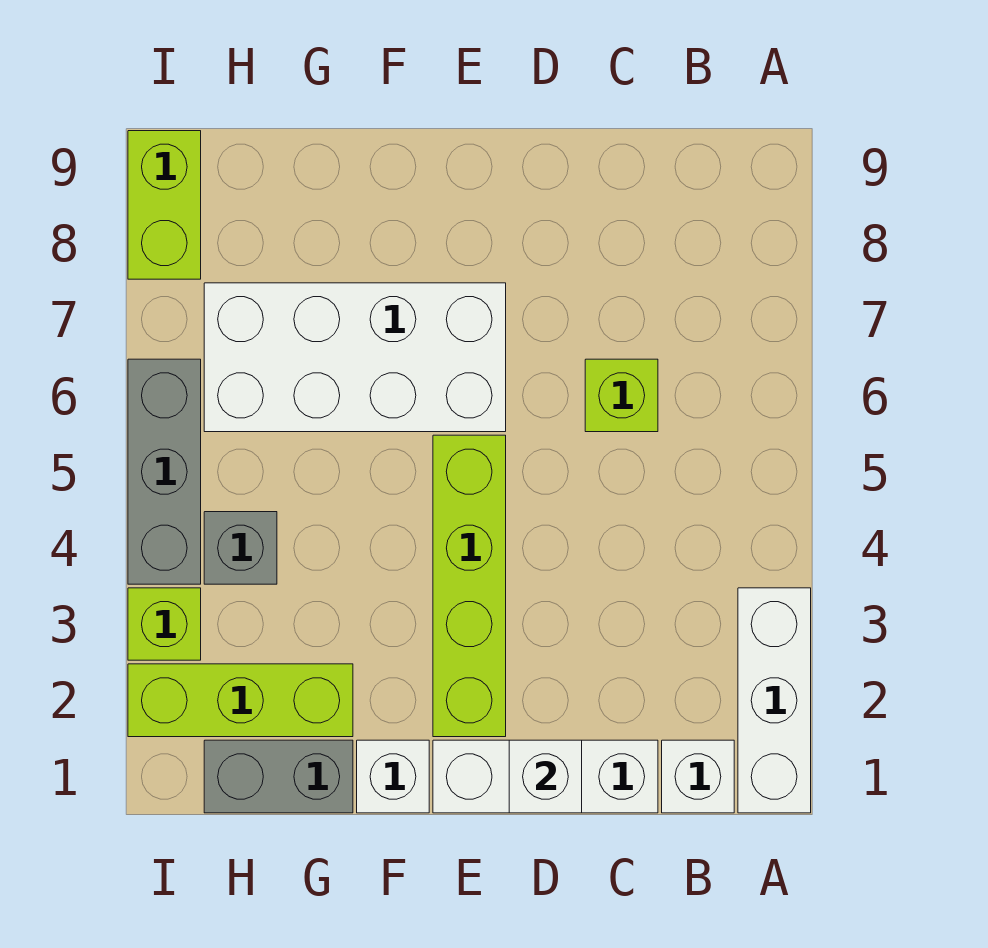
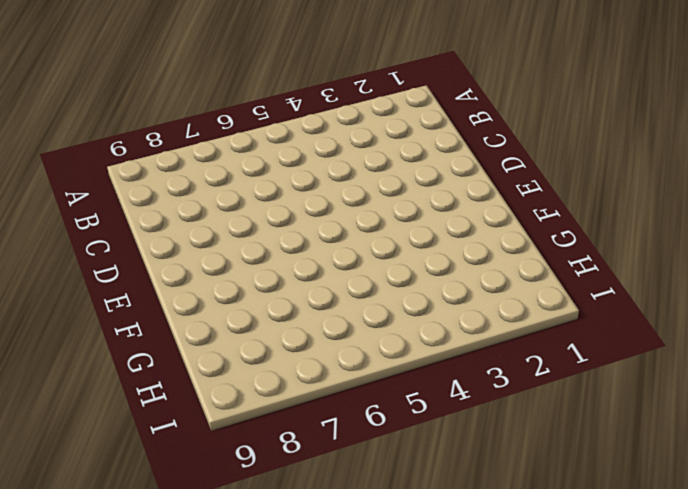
none -> white brick A1:A3 level 1
none -> white brick B1 level 1
none -> white brick C1:E1 level 1

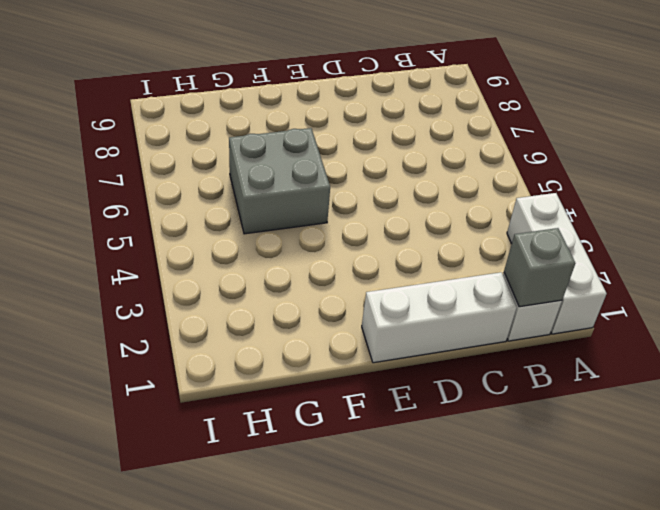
grey brick B1 level 2 -> grey brick H4 level 1
grey brick F5:G6 level 1 -> white brick E6:H7 level 1
none -> lime brick C6 level 1
none -> lime brick E2:E5 level 1
none -> white brick F1 level 1

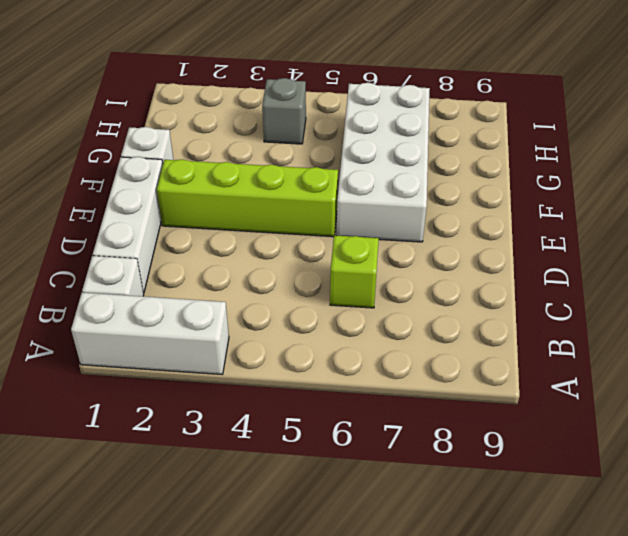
none -> grey brick G1:H1 level 1
none -> lime brick G2:I2 level 1
none -> lime brick I3 level 1

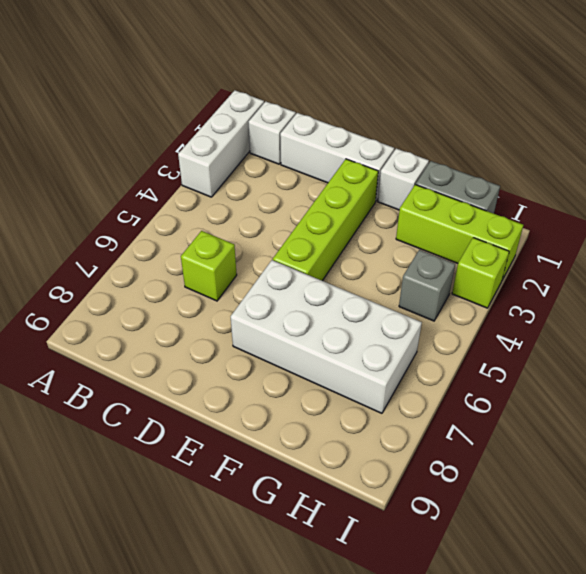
none -> grey brick I4:I6 level 1
none -> lime brick I8:I9 level 1
none -> white brick D1 level 2

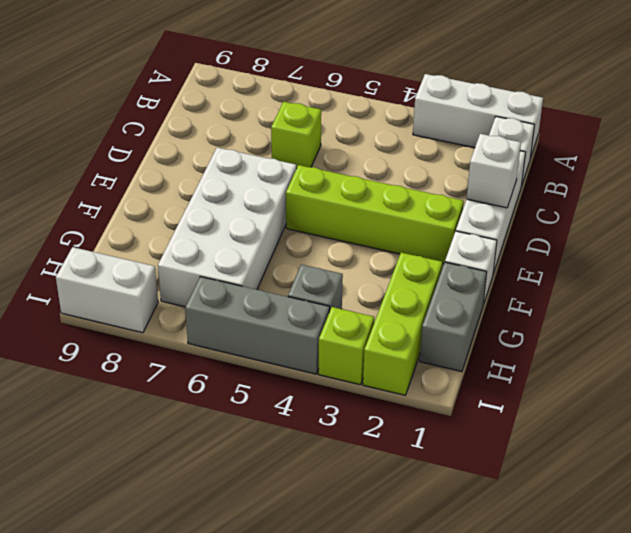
white brick I8:I9 level 1 -> lime brick I8:I9 level 1

